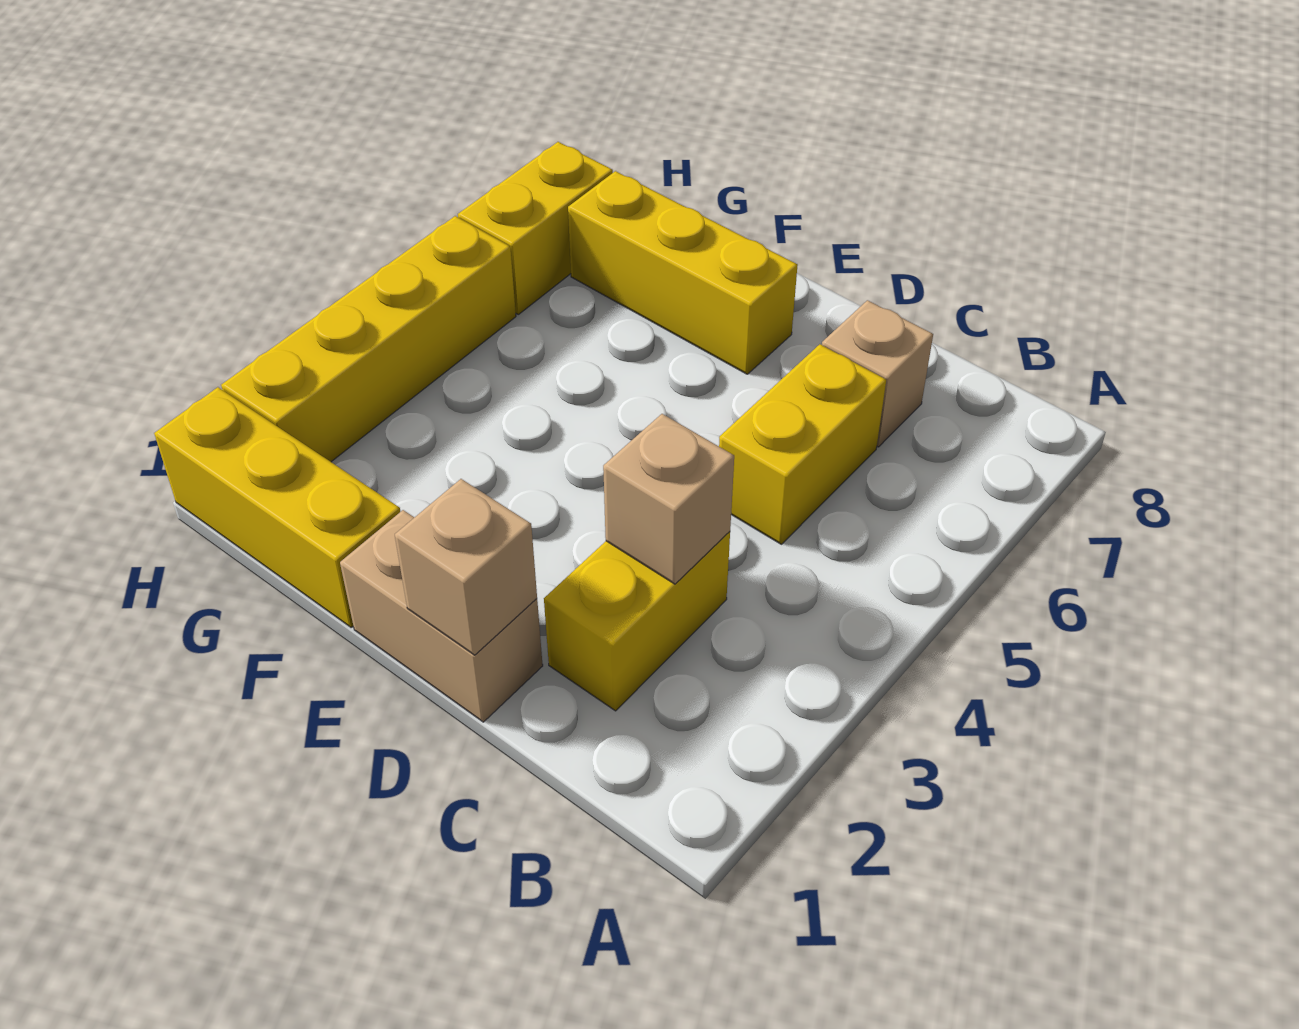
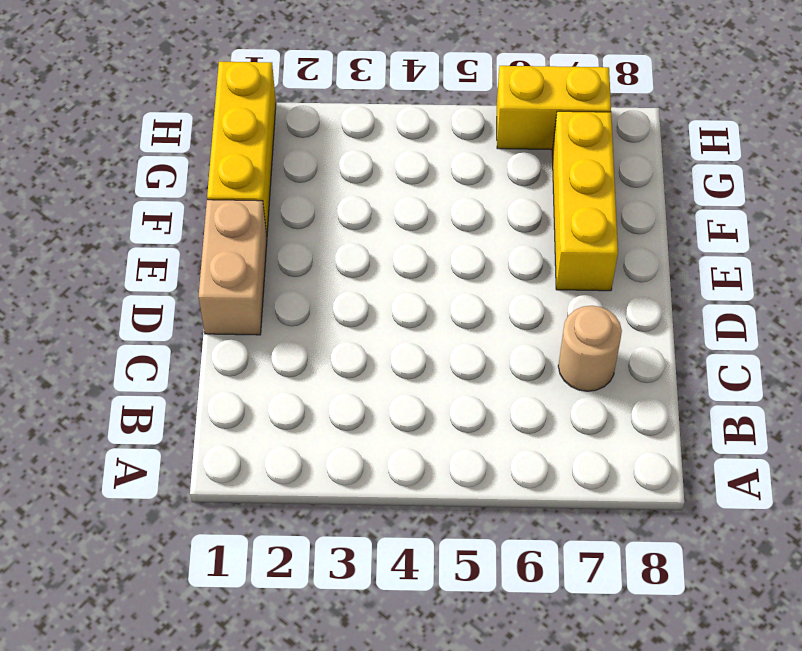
tan round brick C7 level 1 -> tan brick C7 level 1
none -> yellow brick C2:C3 level 1
none -> yellow brick C5:C6 level 1

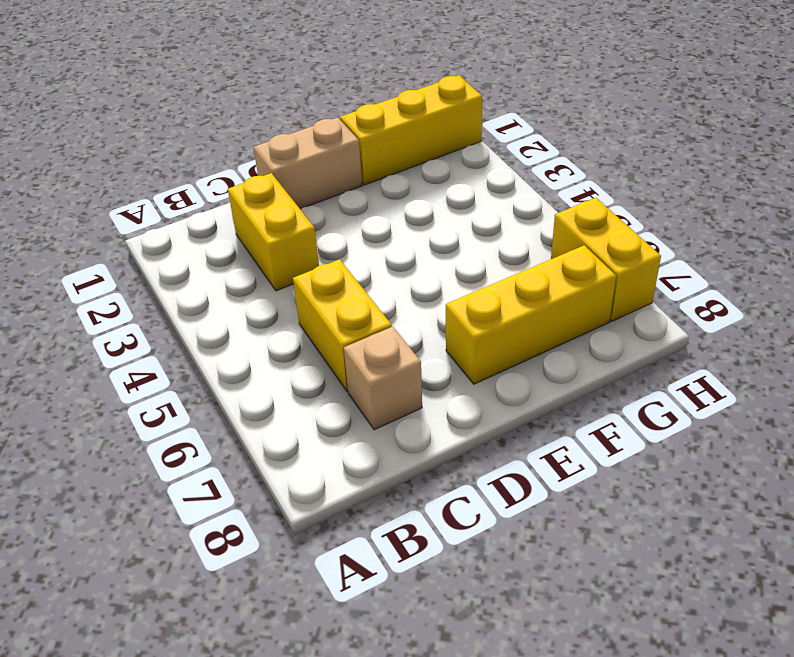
none -> yellow brick H2:H5 level 1
none -> tan brick C3 level 2

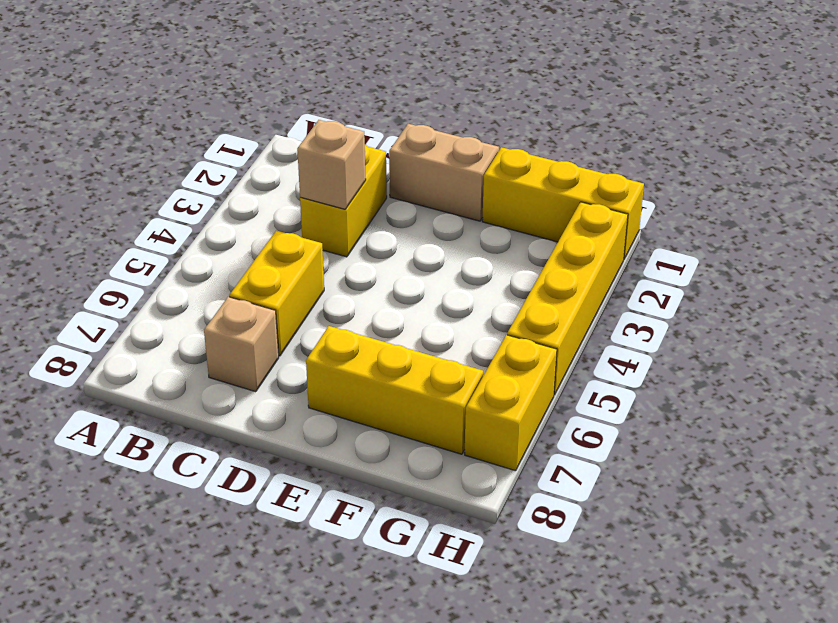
none -> tan brick D1 level 2

